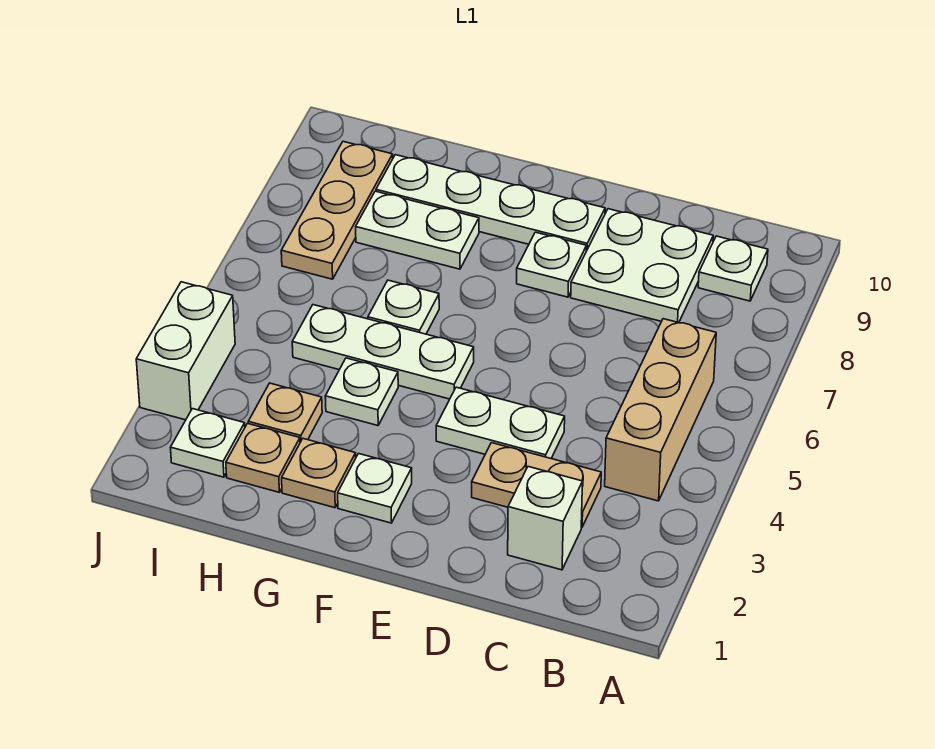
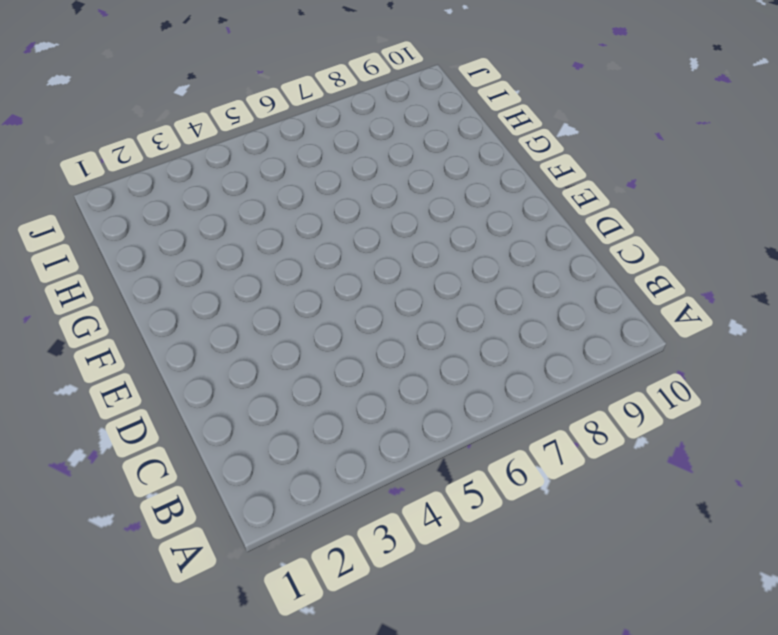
none -> tan brick B4:B6 level 1
none -> white plate B9 level 1
none -> white brick C2 level 1

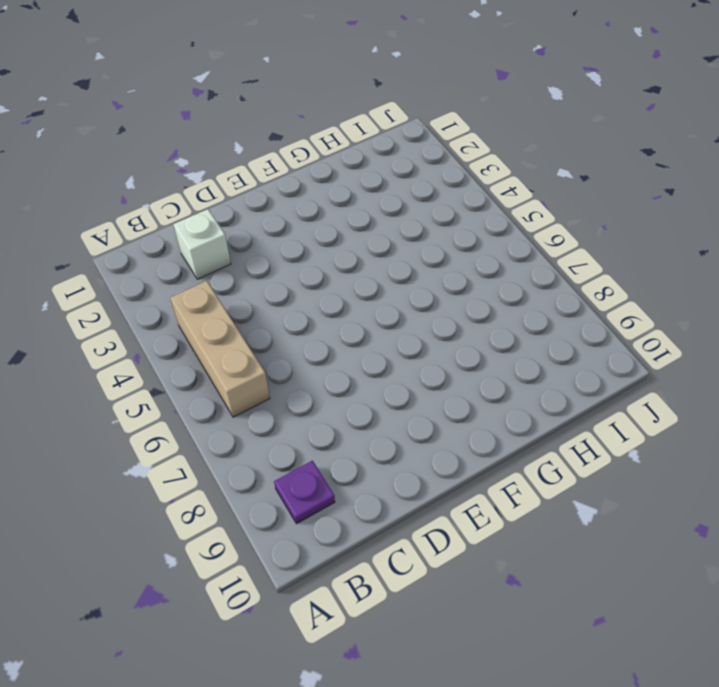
purple plate B9 level 1 -> white plate B9 level 1
none -> tan plate C3:D3 level 1
none -> white plate C8:D9 level 1
none -> white plate D4:E4 level 1

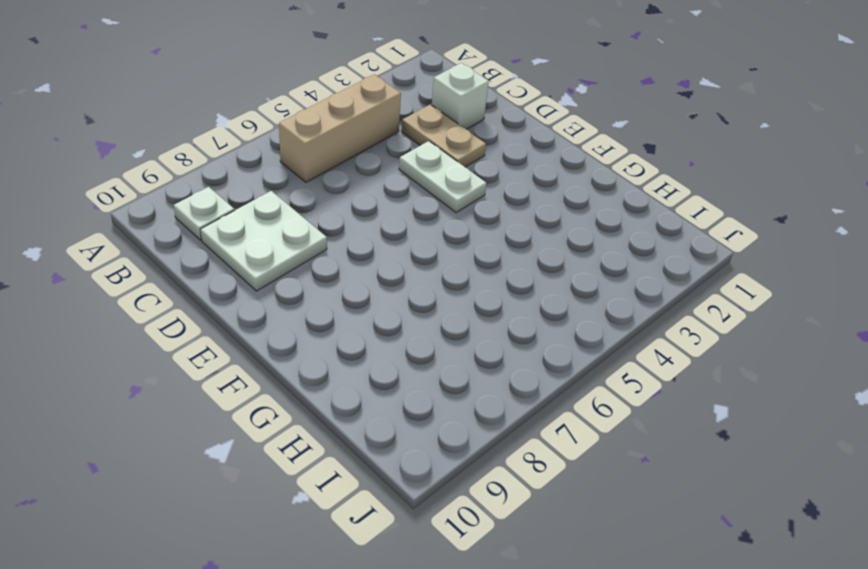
none -> white plate E8 level 1
none -> white plate E9:H9 level 1
none -> white plate F2 level 1

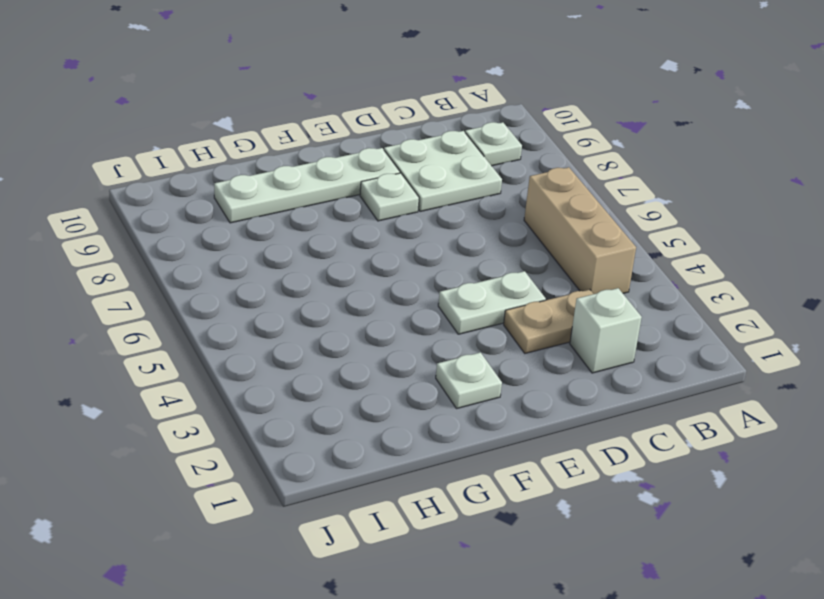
none -> white plate F5:H5 level 1
none -> tan plate G2 level 1
none -> white plate G4 level 1

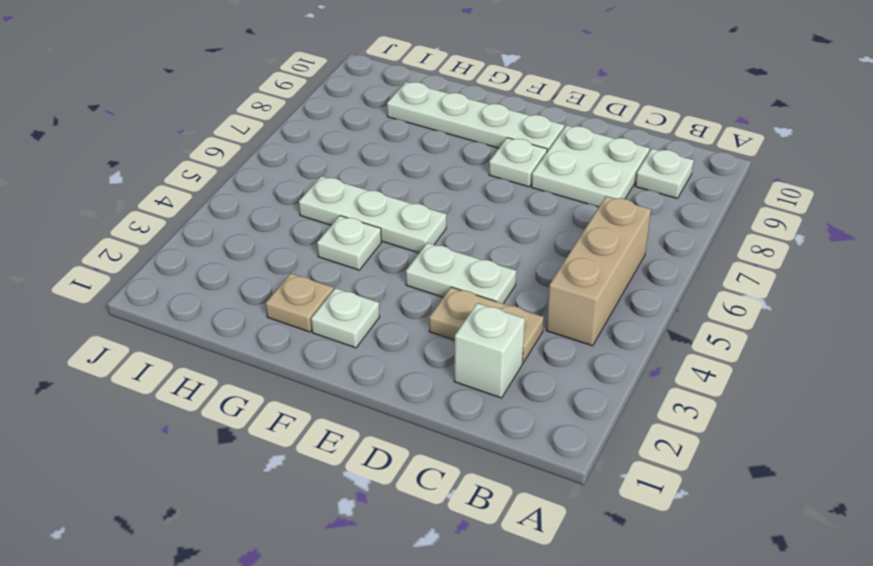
none -> white plate G6 level 1
none -> white plate G8:H8 level 1
none -> tan plate H2 level 1

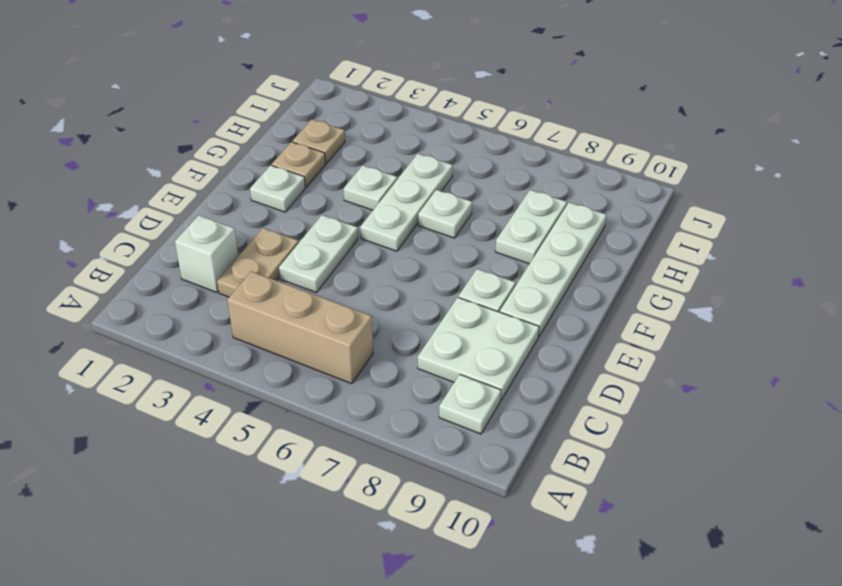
none -> tan plate H3 level 1
none -> white plate I2 level 1
none -> tan plate I7:I9 level 1

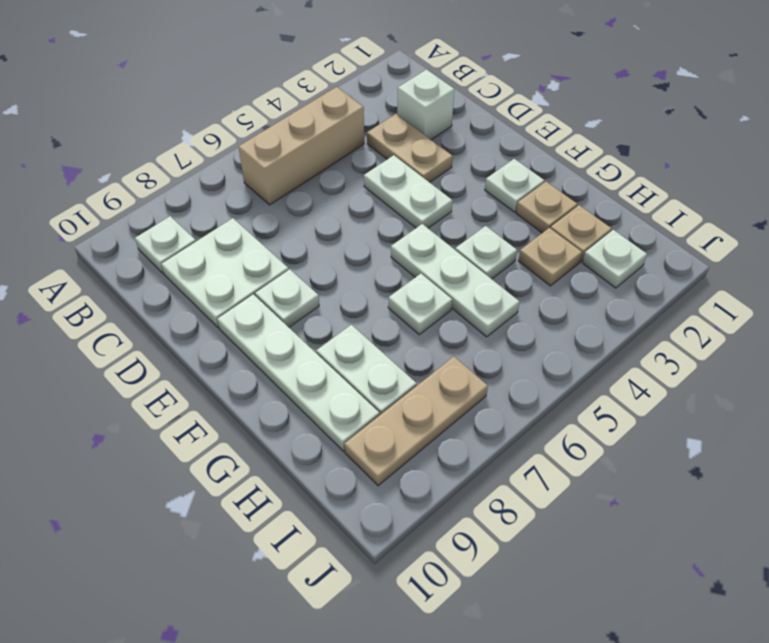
none -> white brick J3:J4 level 1

